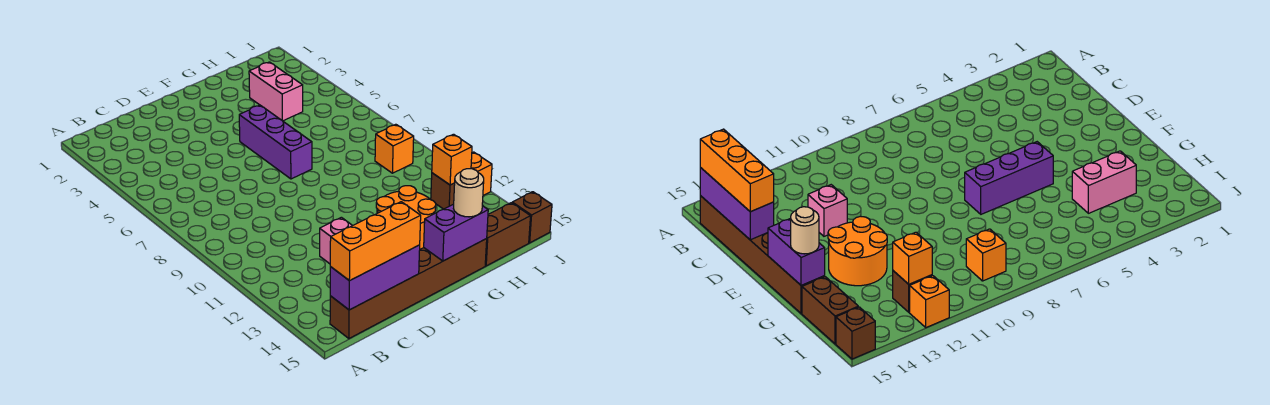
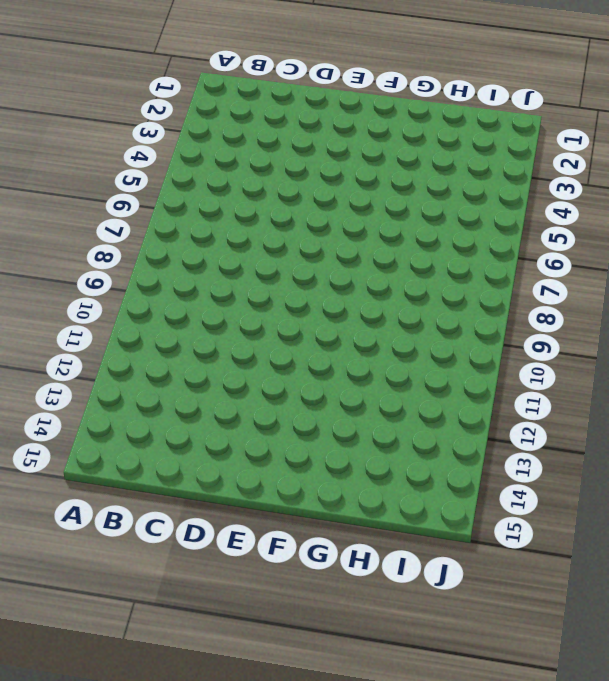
none -> brown brick B15:G15 level 1
none -> pink brick D12 level 1
none -> purple brick F5:F7 level 1

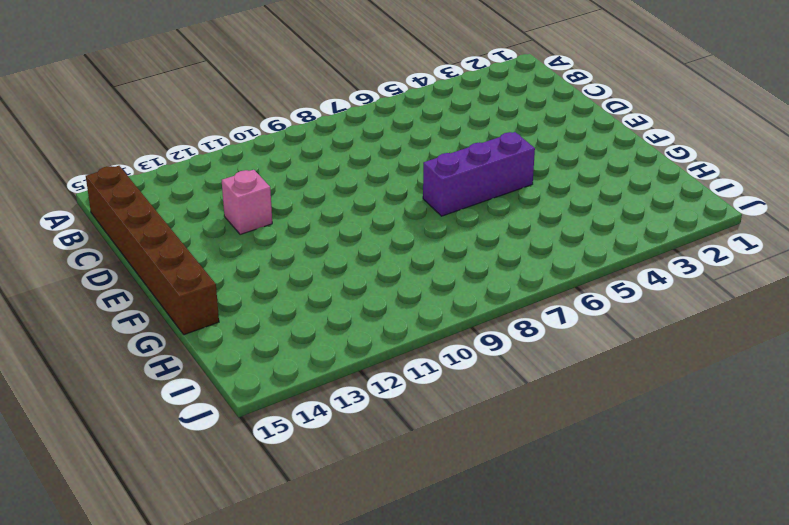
none -> orange round brick F12:G13 level 1
none -> pink brick H3:H4 level 1
none -> brown brick H15:I15 level 1

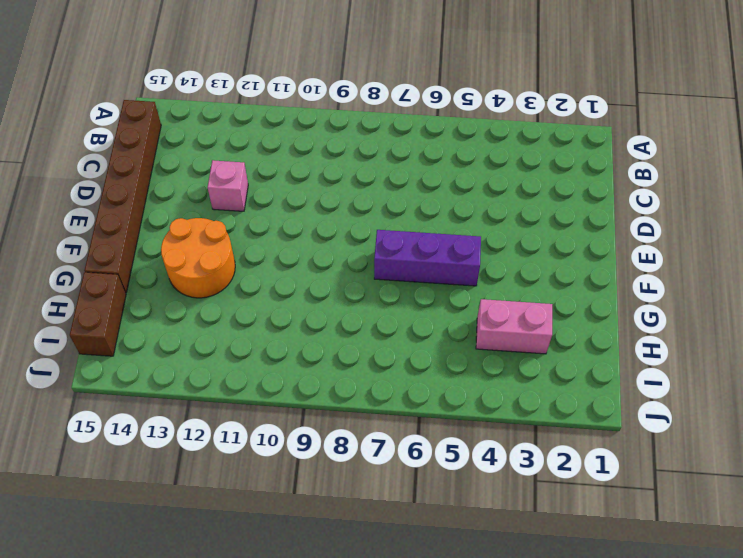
none -> orange brick I9 level 1
none -> brown brick I12 level 1
none -> orange brick J12 level 1

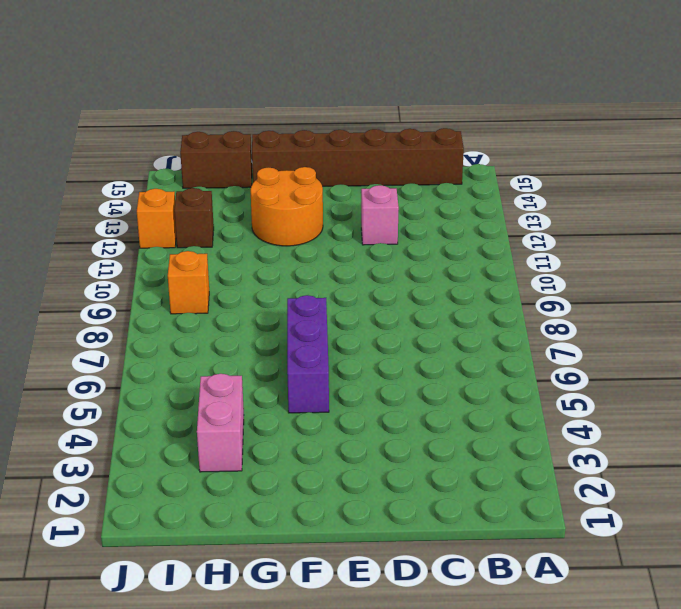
none -> brown brick J15 level 1
none -> purple brick B15:D15 level 2
none -> purple brick F15:G15 level 2

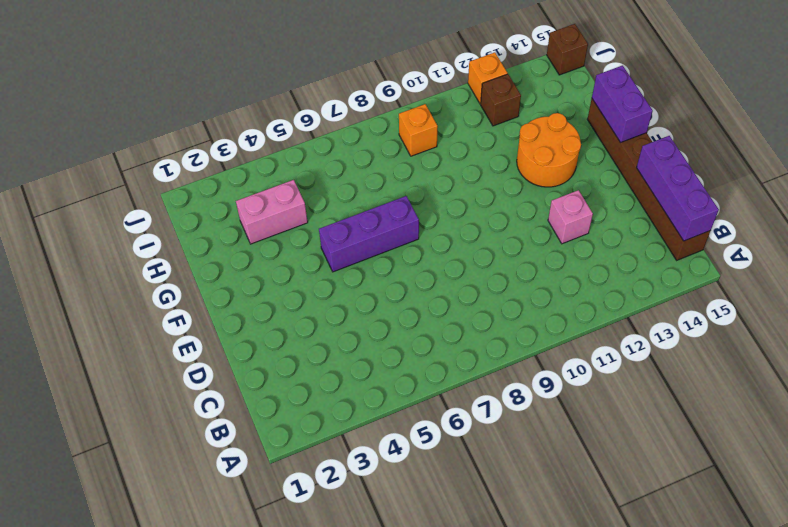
none -> brown brick H15:I15 level 1
none -> orange brick I12 level 2
none -> orange brick B15:D15 level 3

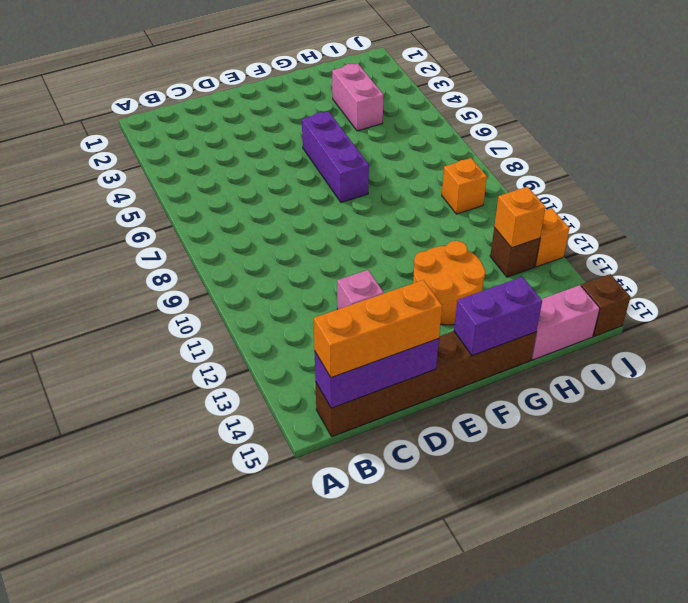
pink brick H15:I15 level 1 -> brown brick H15:I15 level 1
none -> tan round brick G15 level 3

